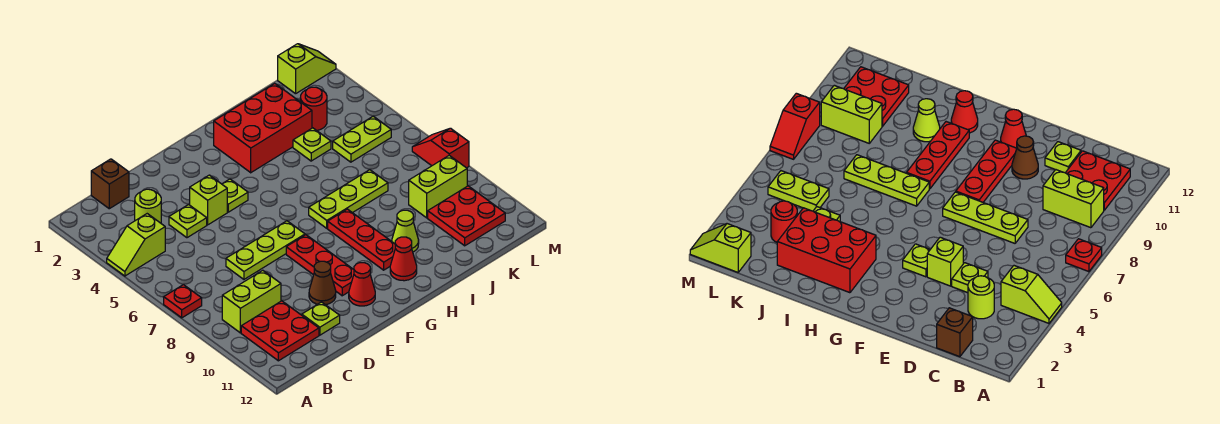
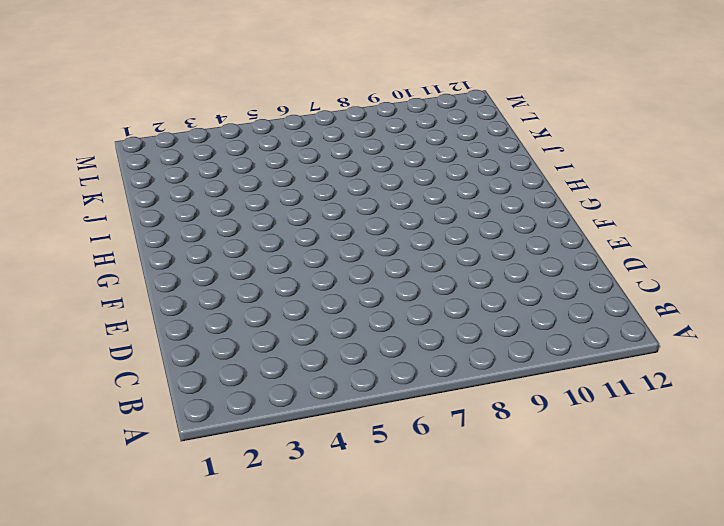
none -> lime slope A4:B4 level 1 top B
none -> red plate A7 level 1
none -> lime brick B9:C9 level 1

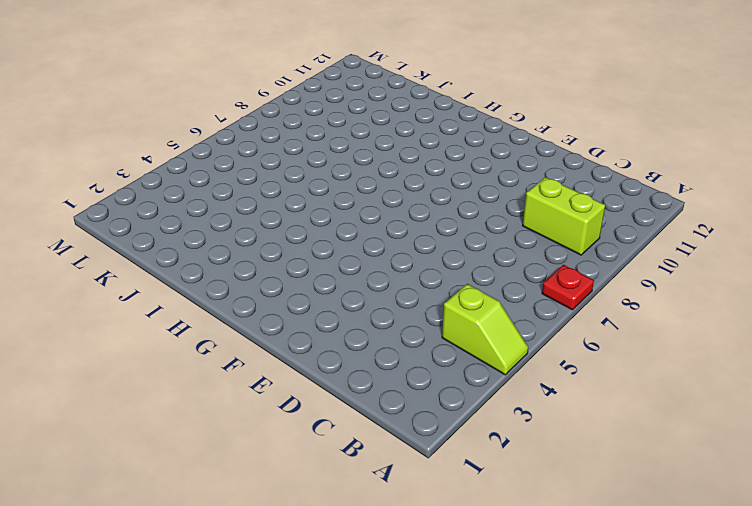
none -> red plate B10:C11 level 1
none -> brown brick C1 level 1
none -> lime round brick C3 level 1

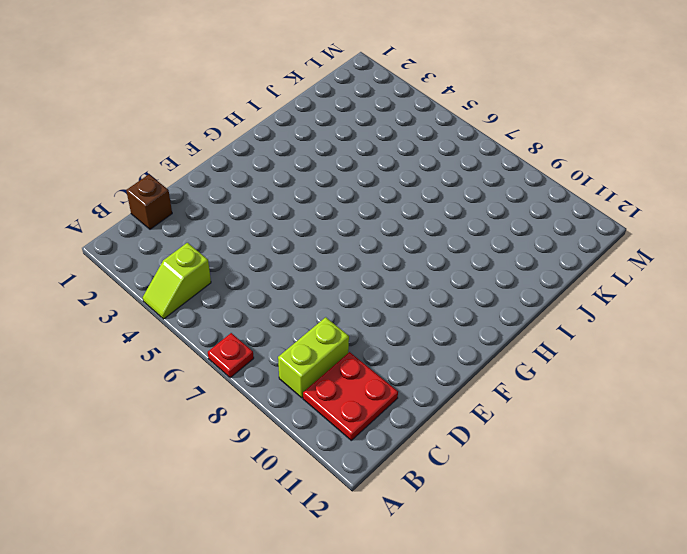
none -> lime round brick C3 level 1
none -> lime plate D4 level 1
none -> lime plate D7:F7 level 1

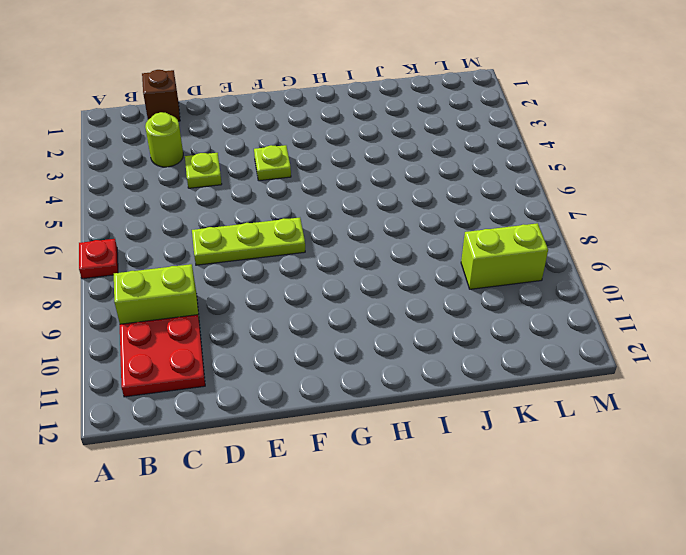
none -> lime slope A4:B4 level 1 top B
none -> lime plate D11 level 1
none -> lime brick E4 level 1

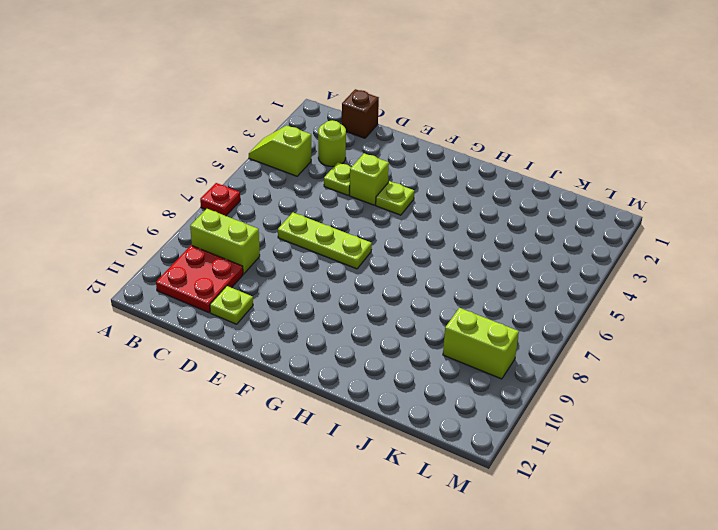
none -> brown cone E10 level 1
none -> red plate F8:F10 level 1
none -> red cone F11 level 1

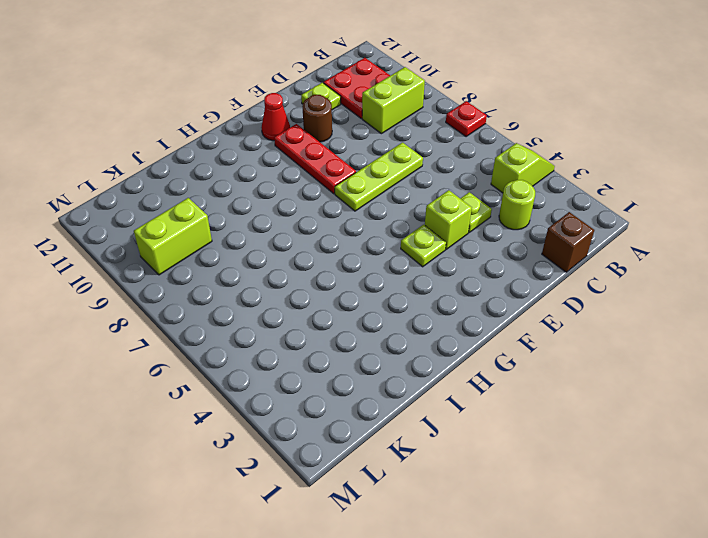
brown round brick E10 level 1 -> brown cone E10 level 1
none -> red brick H2:J3 level 1
none -> lime plate H7:J7 level 1
none -> red plate H8:H10 level 1

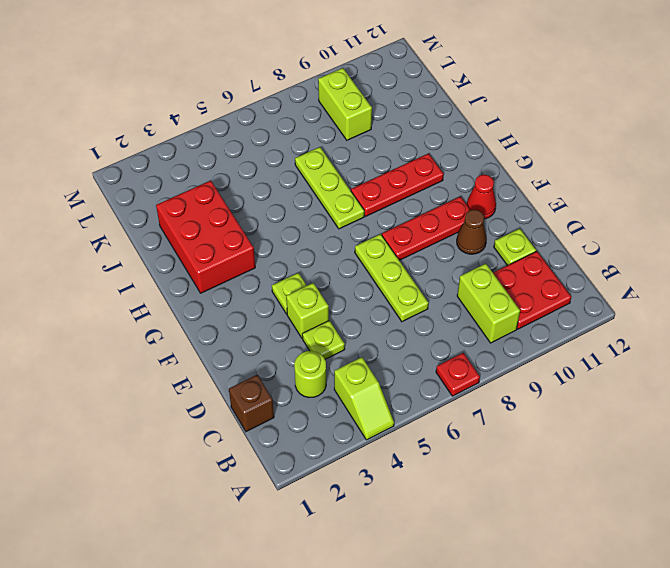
none -> red cone H11 level 1
none -> lime cone I10 level 1
none -> lime plate J4 level 1

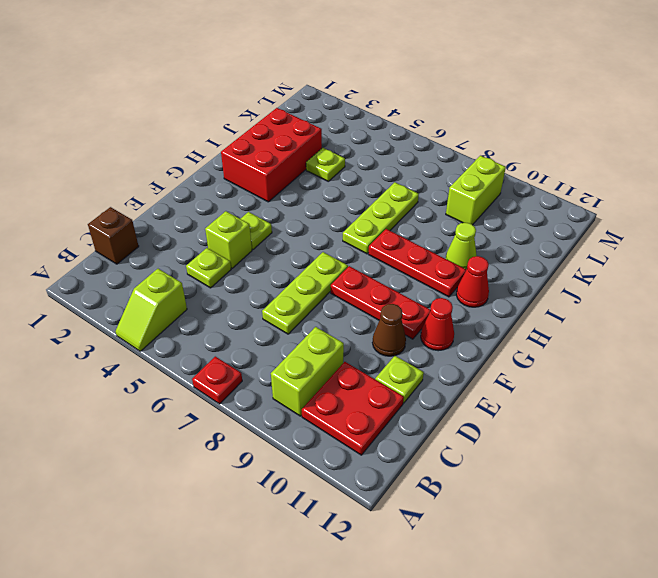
none -> lime round brick C3 level 1
none -> red round brick K3 level 1
none -> lime plate K5:L5 level 1

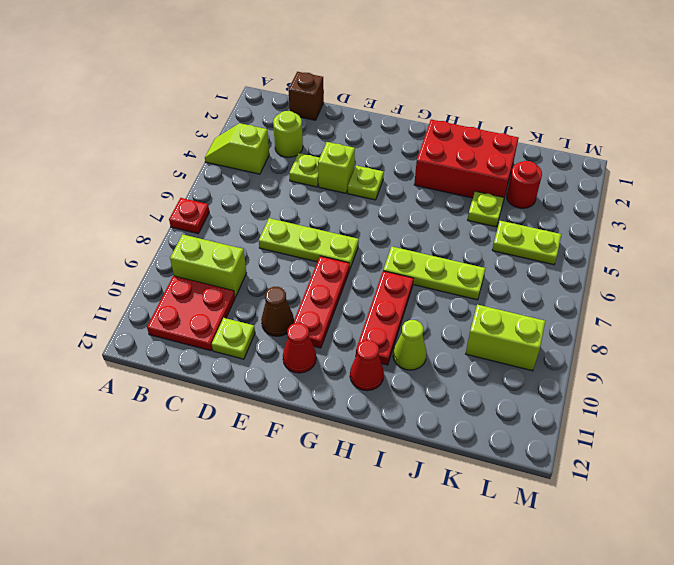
none -> red plate K10:L11 level 1
none -> lime slope L1:M1 level 1 top L
none -> red slope M7:M8 level 1 top 8

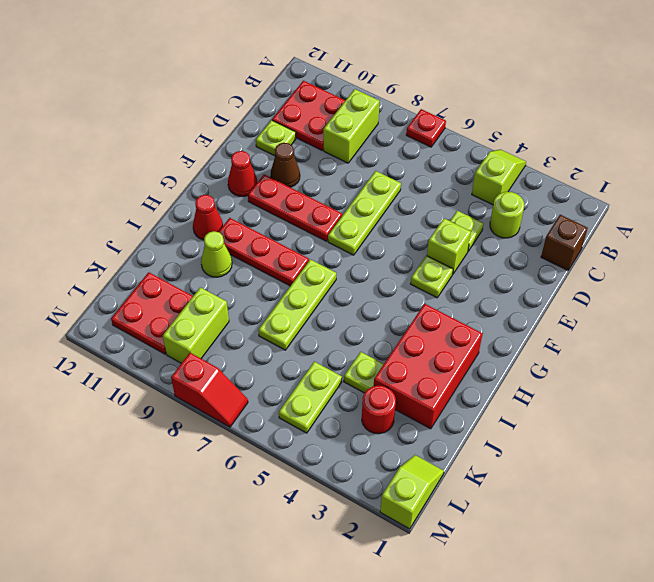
lime slope L1:M1 level 1 top M -> lime slope L1:M1 level 1 top L

